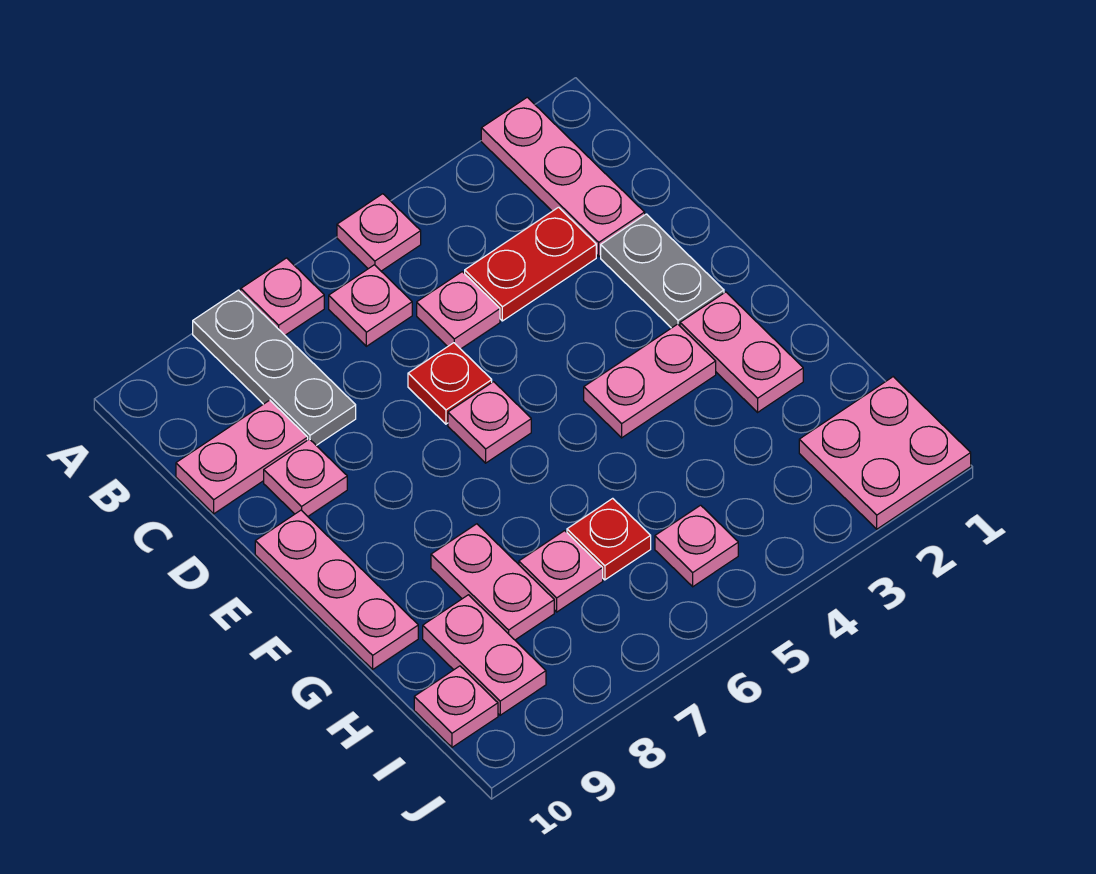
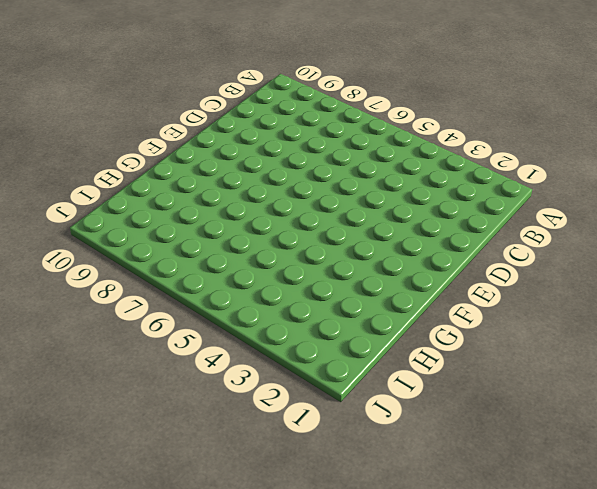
none -> pink plate A2:C2 level 1
none -> pink plate A5 level 1
none -> pink plate A7 level 1

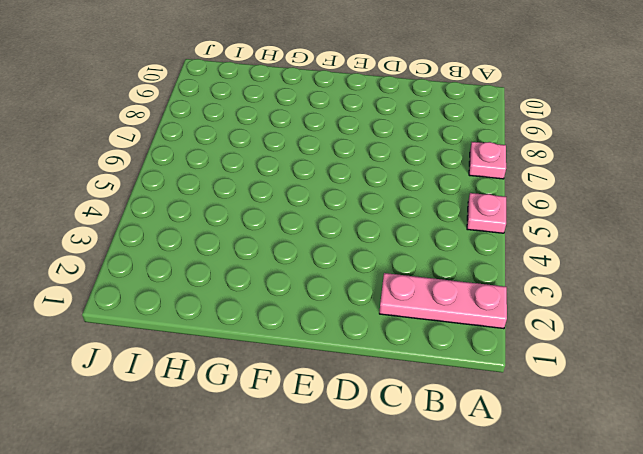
none -> grey plate A8:C8 level 1
none -> pink plate B6 level 1
none -> red plate C3:C4 level 1

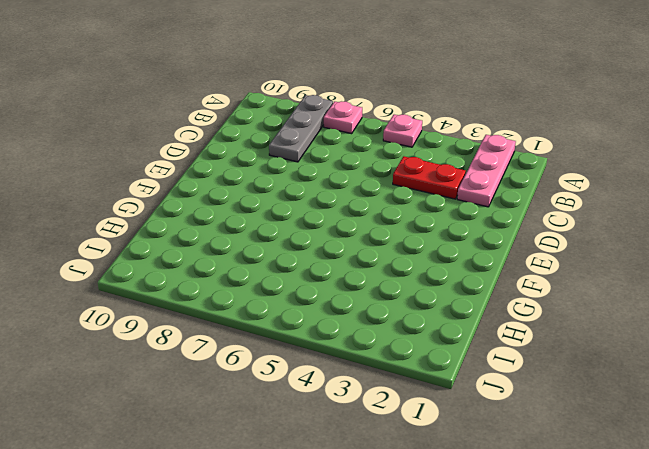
none -> pink plate B6 level 1
none -> pink plate C5 level 1
none -> pink plate C9:C10 level 1

